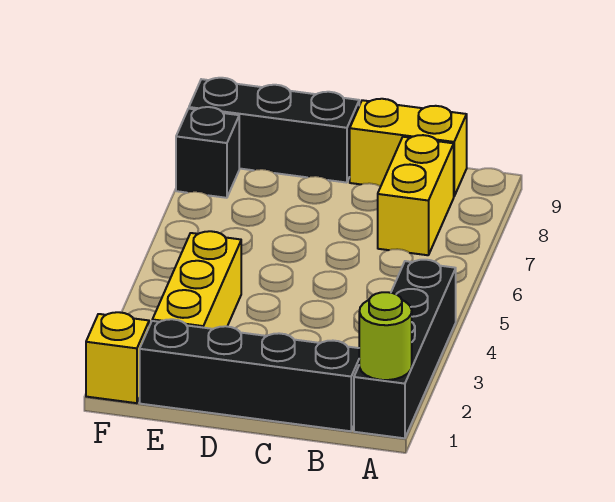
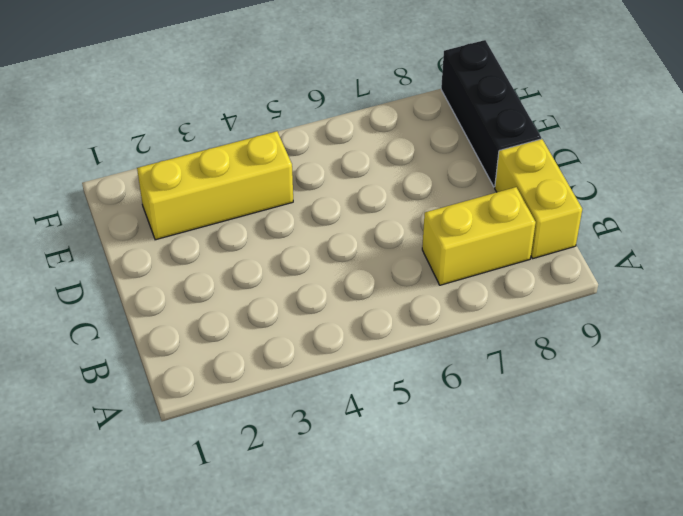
none -> black brick A1:A4 level 1
none -> black brick B1:E1 level 1

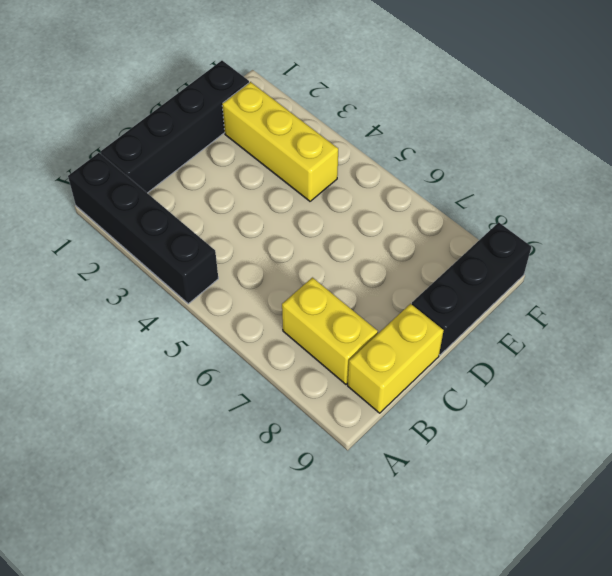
none -> yellow brick F1 level 1
none -> black brick F8 level 1

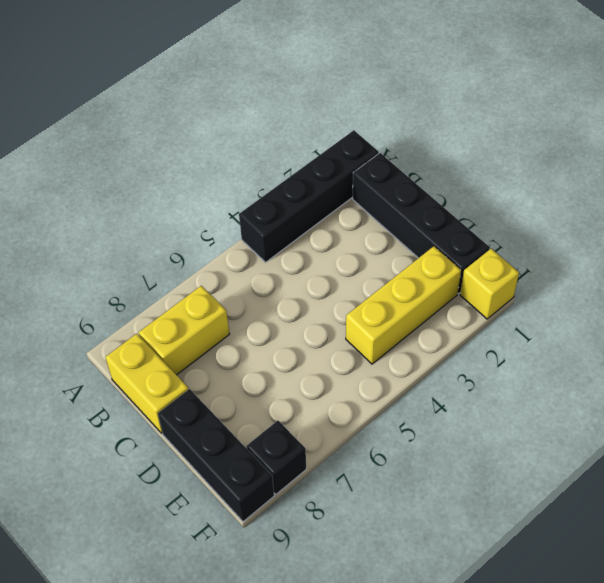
none -> lime round brick A1 level 2

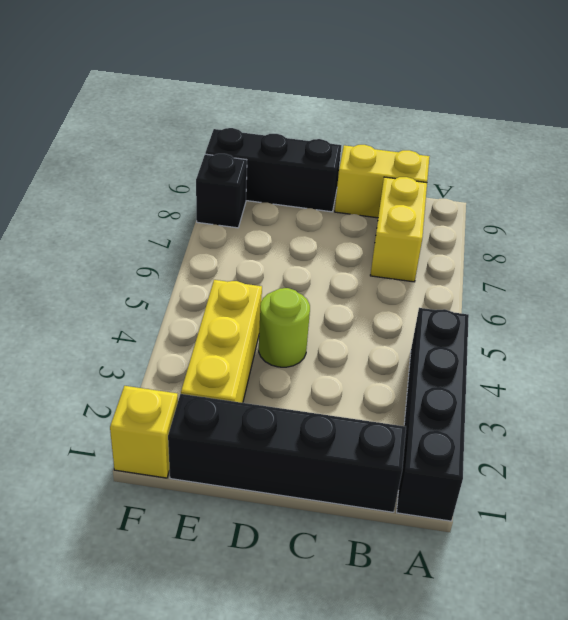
lime round brick D4 level 1 -> lime round brick A1 level 2

